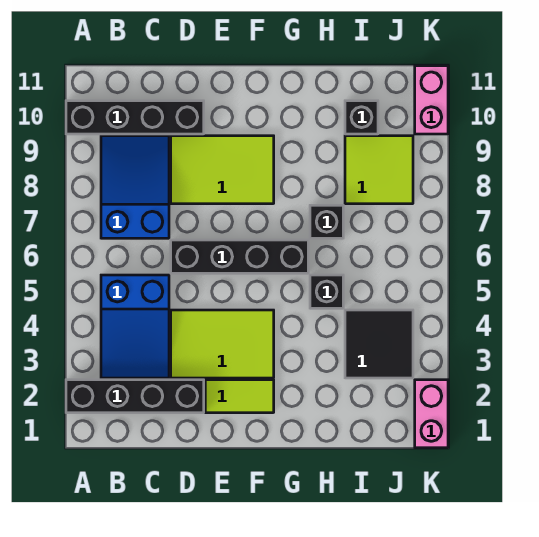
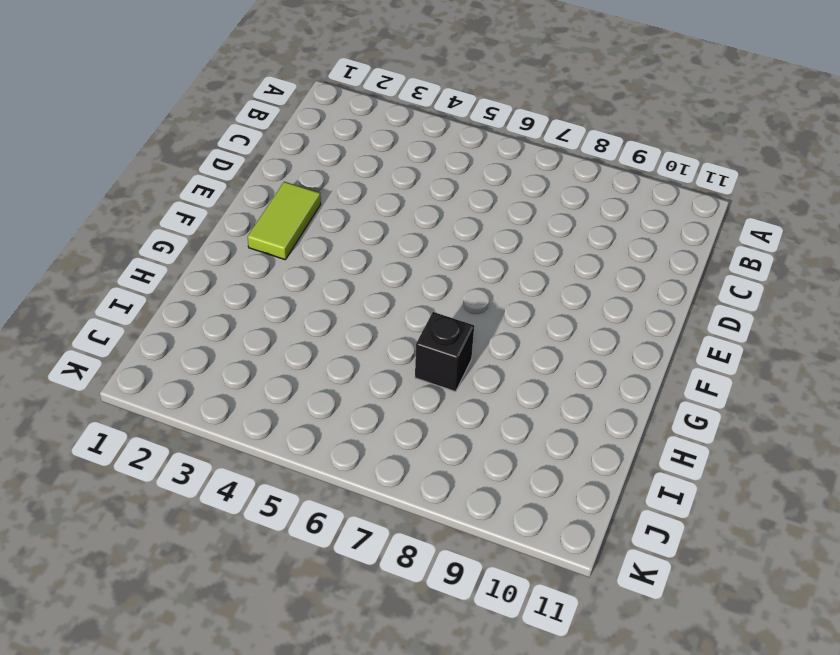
none -> black brick A2:D2 level 1
none -> black brick A10:D10 level 1
none -> blue slope B3:C5 level 1 top 5

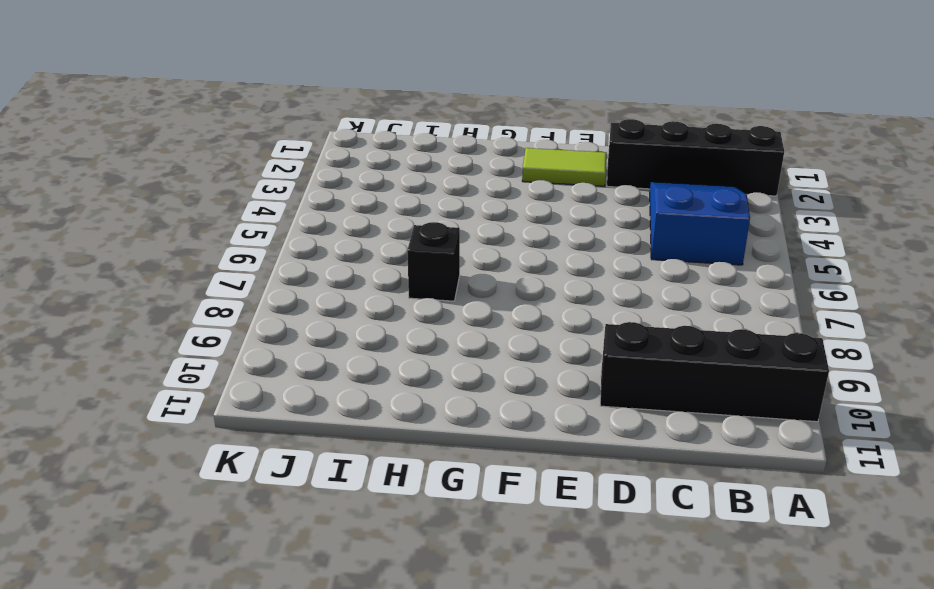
none -> blue slope B7:C9 level 1 top 7
none -> lime tile D3:F4 level 1
none -> black brick D6:G6 level 1

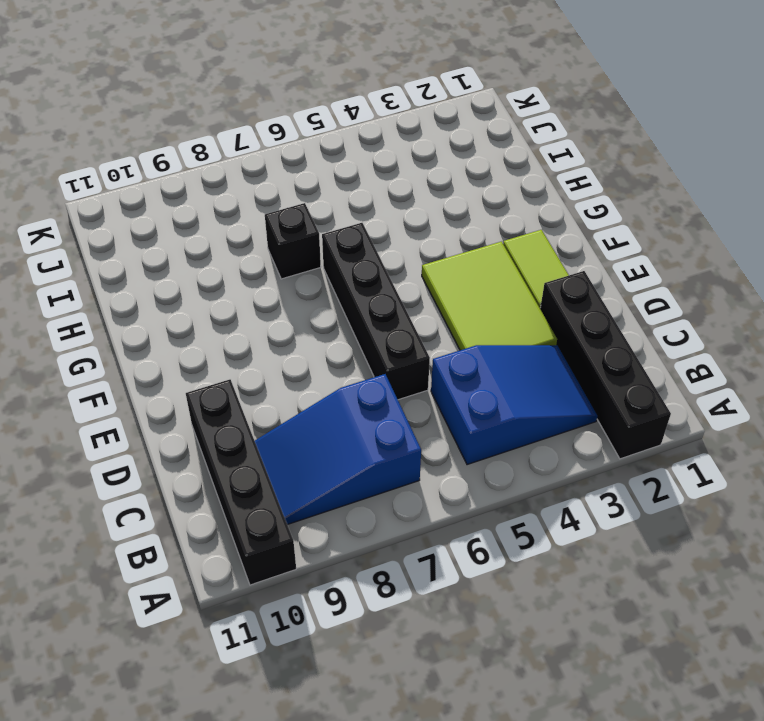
none -> lime tile D8:F9 level 1
none -> black brick H5 level 1
none -> black tile I3:J4 level 1

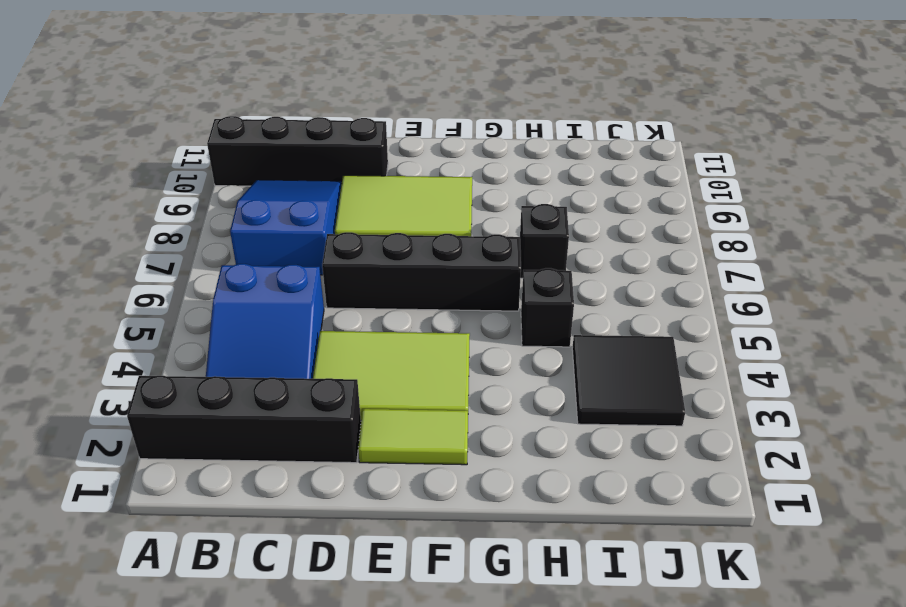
none -> lime tile I8:J9 level 1
none -> black brick I10 level 1
none -> pink brick K1:K2 level 1

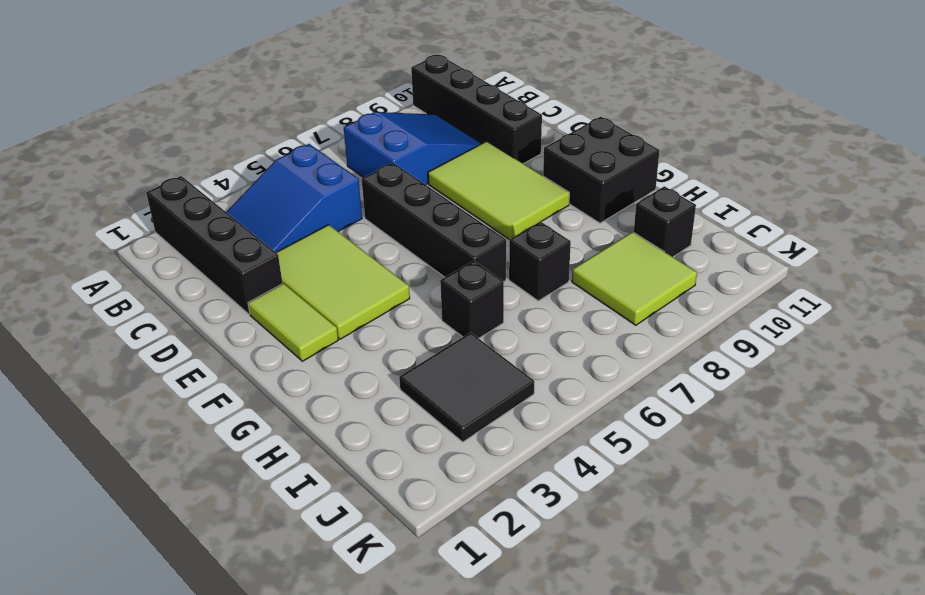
black brick F10:G11 level 1 -> none
none -> pink brick K1:K2 level 1
none -> pink brick K10:K11 level 1

